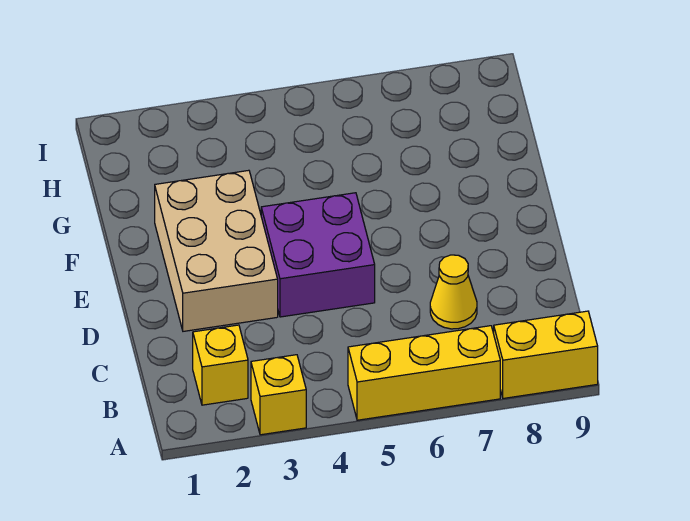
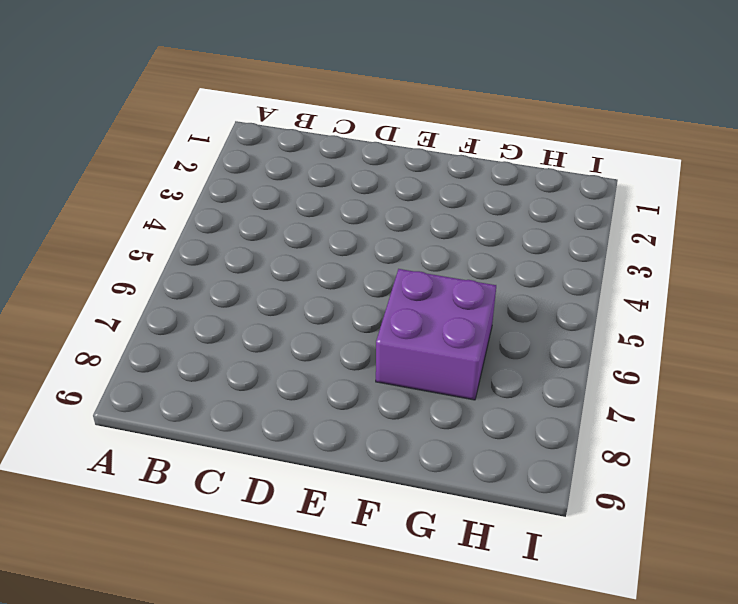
purple brick F6:G7 level 1 -> purple brick D4:E5 level 1
none -> yellow brick A3 level 1
none -> yellow brick A5:A7 level 1

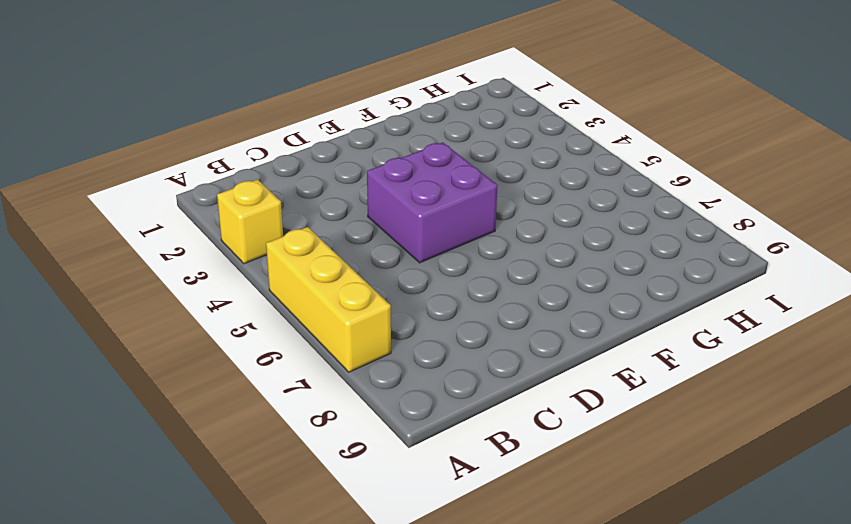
none -> yellow brick A8:A9 level 1
none -> yellow brick B2 level 1

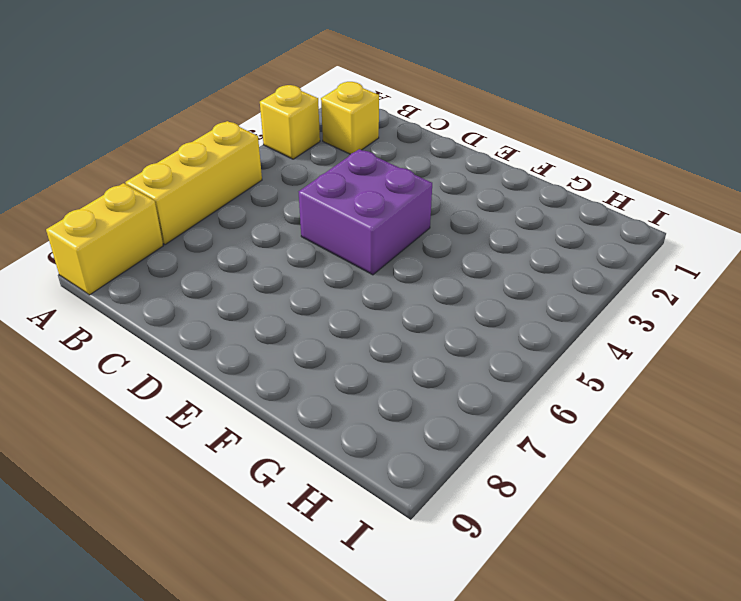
none -> yellow cone C7 level 1
none -> tan brick D2:F3 level 1

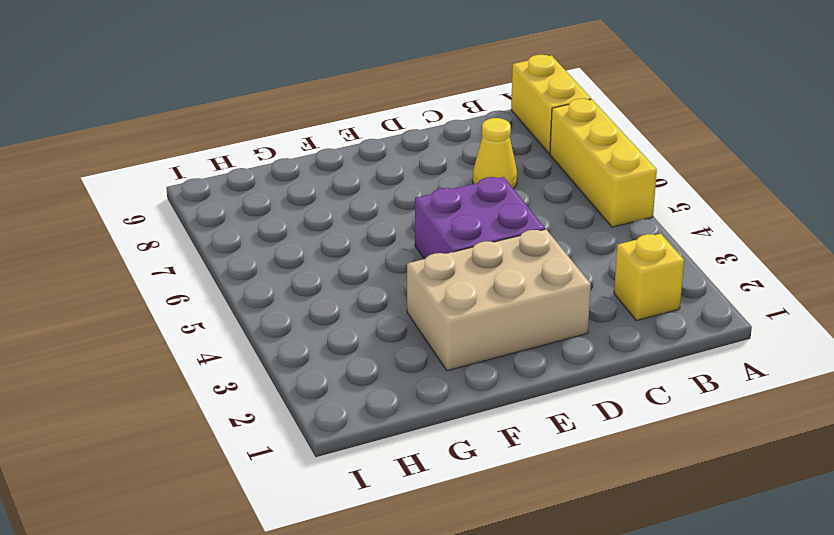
none -> yellow brick A3 level 1

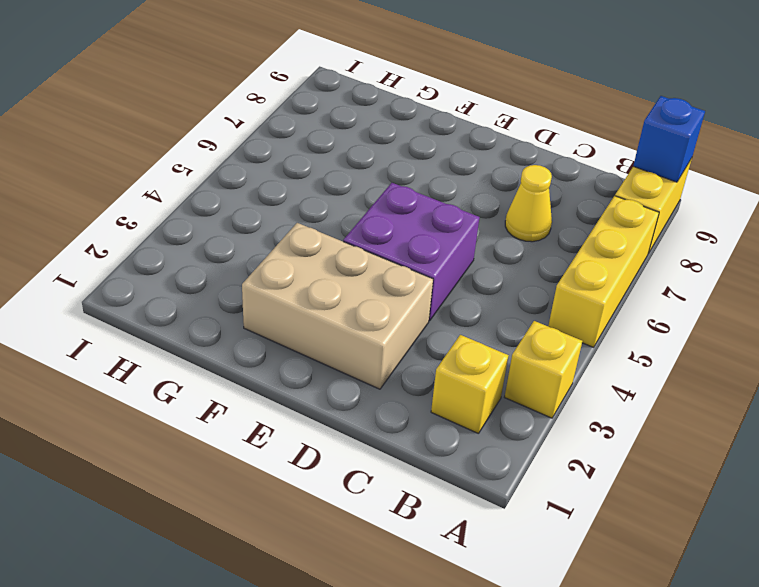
blue brick A9 level 2 -> none

